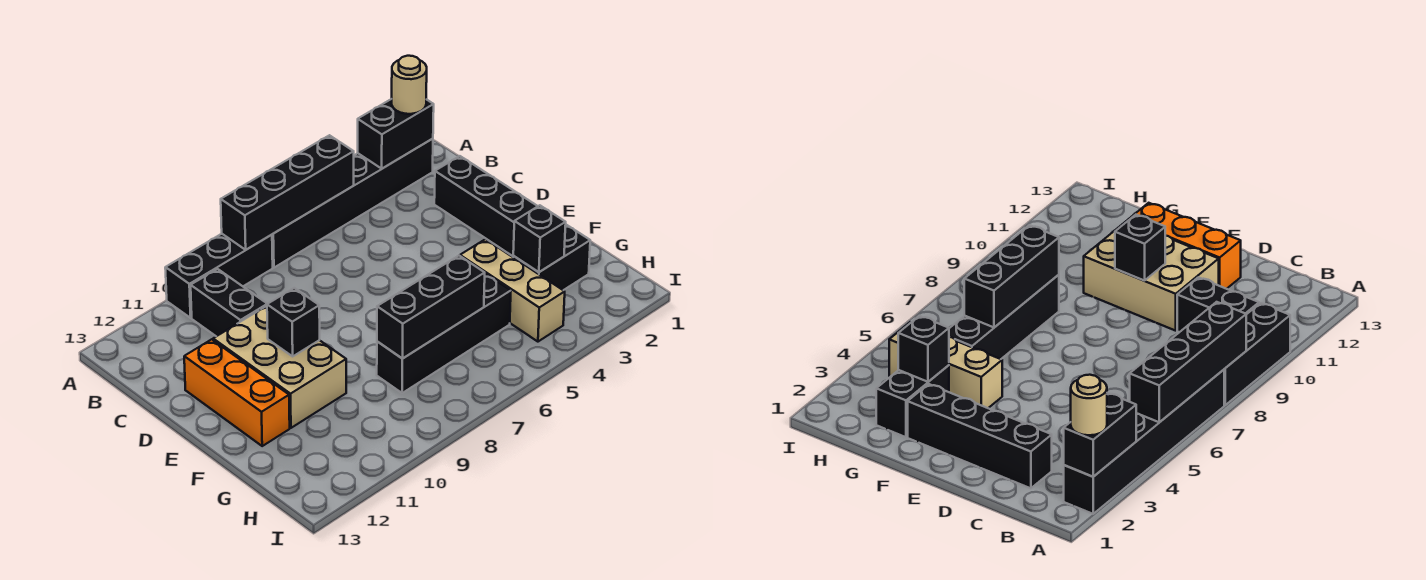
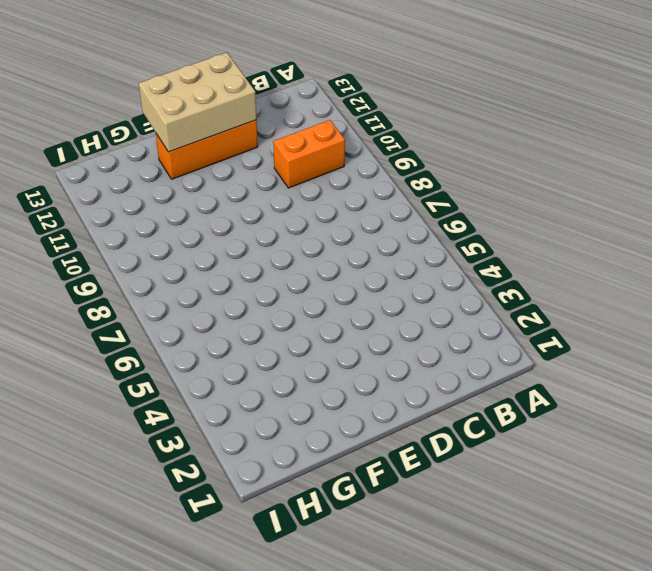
orange brick B10:C10 level 1 -> black brick B10:C10 level 1
tan brick D12:F13 level 2 -> tan brick D10:F11 level 1
none -> black brick A2:A7 level 1
none -> black brick A8:A10 level 1
none -> black brick C2:F2 level 1

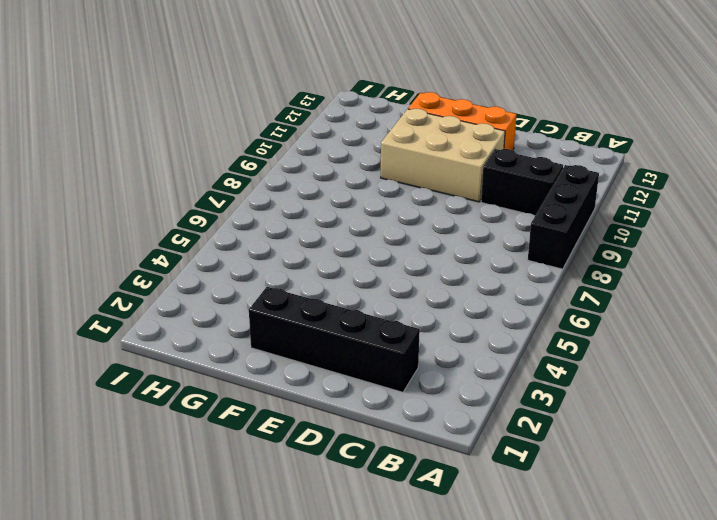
none -> black brick A2:A7 level 1
none -> tan brick F4:H4 level 1
none -> black brick G2:G3 level 1

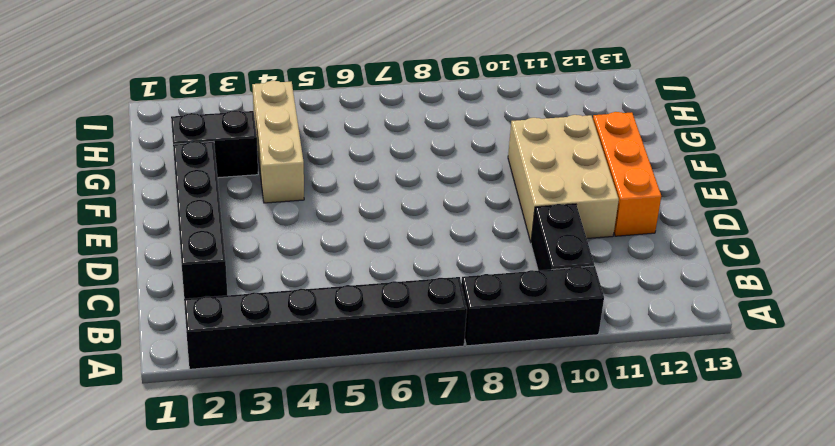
none -> black brick G5:G8 level 1
none -> black brick A2:A3 level 2
none -> black brick A5:A8 level 2

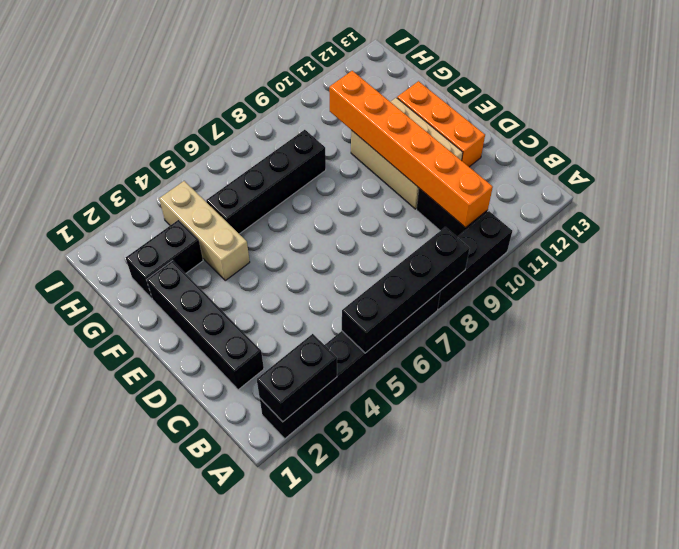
orange brick B10:G10 level 2 -> black brick E10 level 2
none -> black brick G3 level 2
none -> black brick G6:G8 level 2
none -> tan round brick A2 level 3

